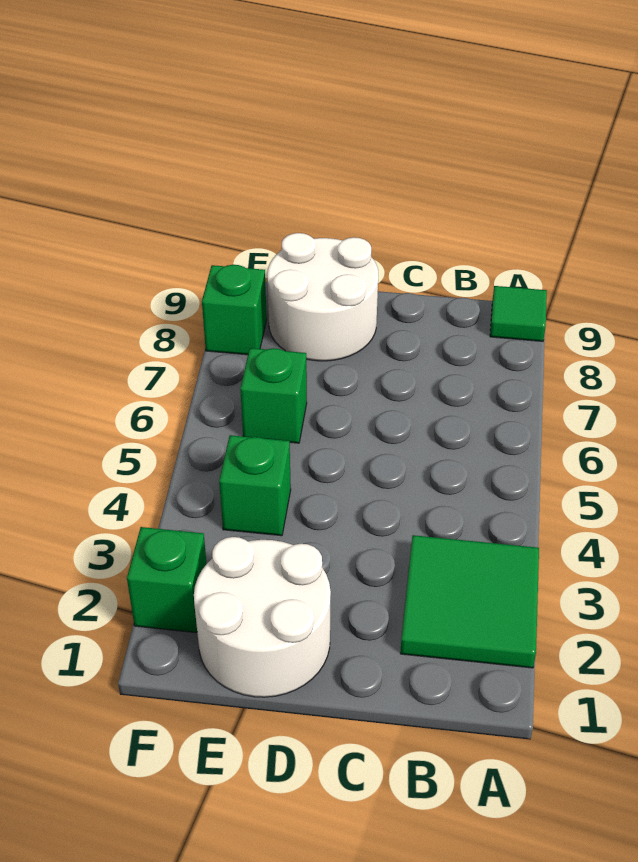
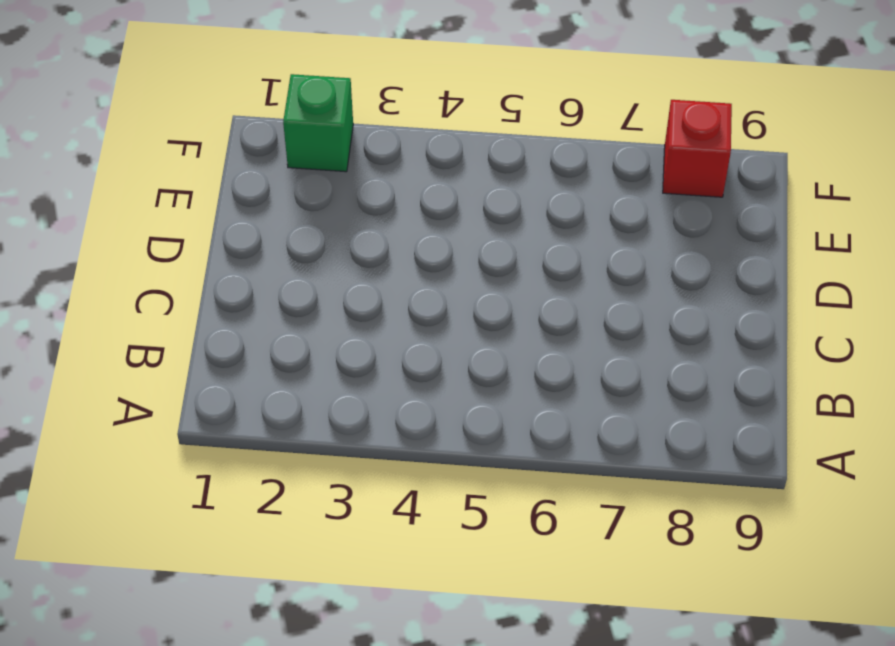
red brick F8 level 1 -> green brick F8 level 1
none -> green tile A2:B3 level 1
none -> green tile A9 level 1

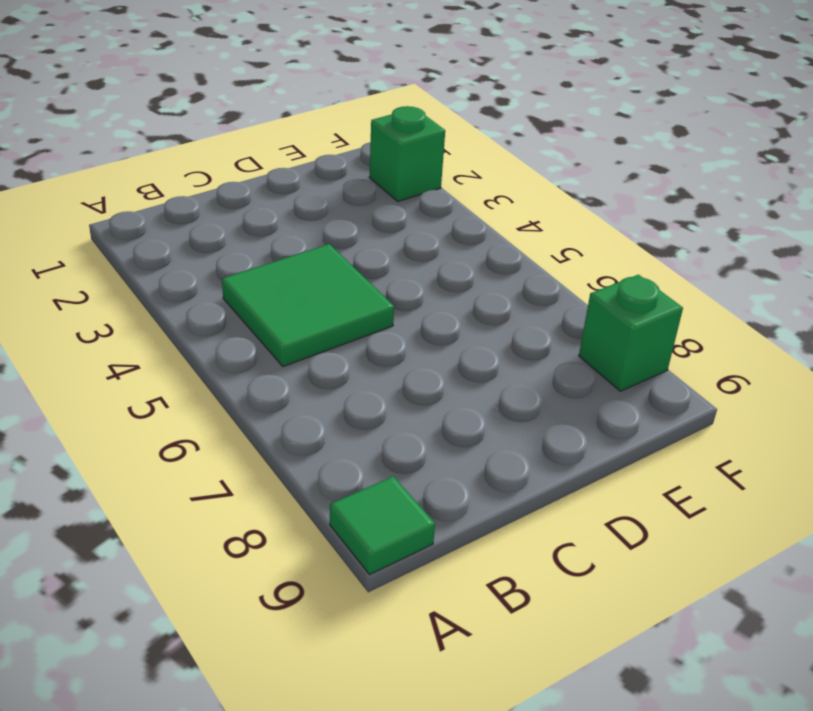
green tile B4:C5 level 1 -> green tile A2:B3 level 1
none -> white round brick D1:E2 level 1
none -> white round brick D8:E9 level 1

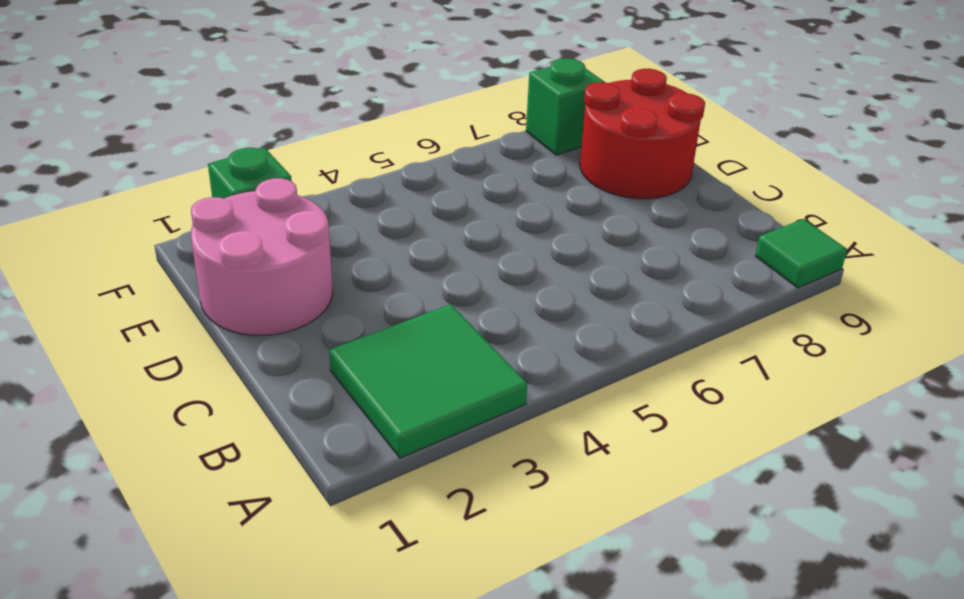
pink round brick D1:E2 level 1 -> white round brick D1:E2 level 1
red round brick D8:E9 level 1 -> white round brick D8:E9 level 1
none -> green brick E4 level 1
none -> green brick E6 level 1

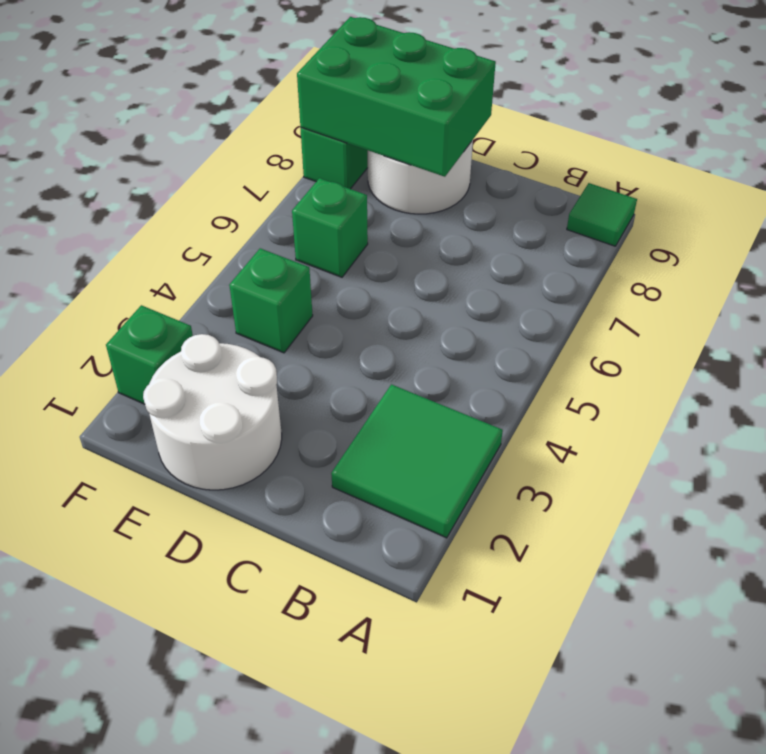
green brick D8:F9 level 2 -> none

